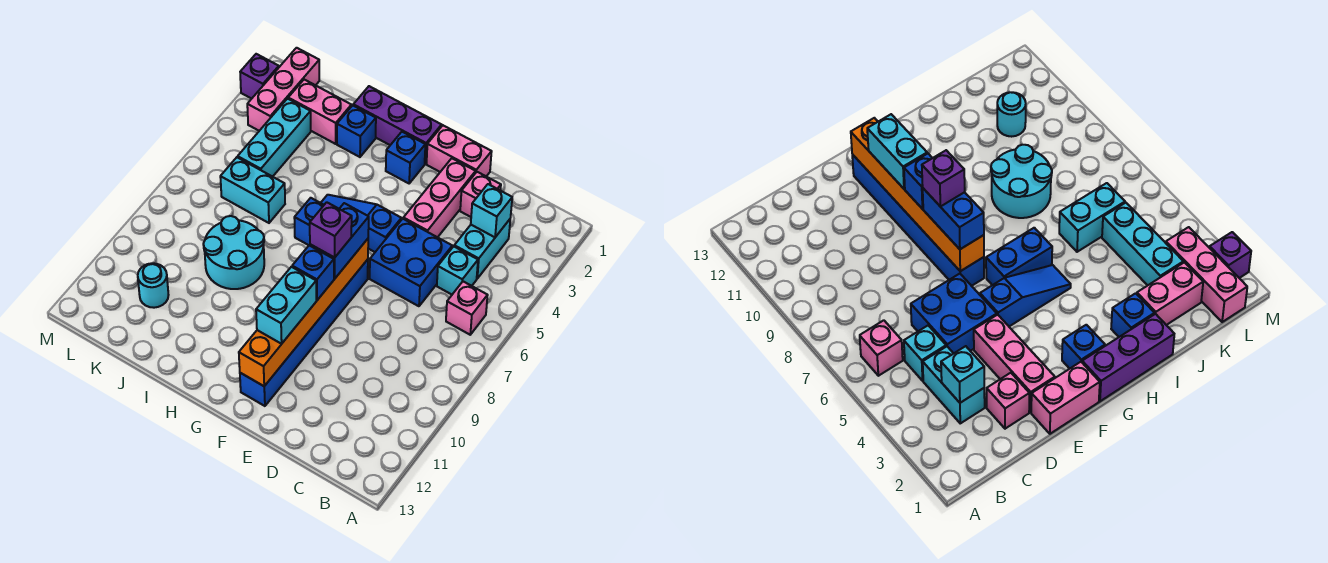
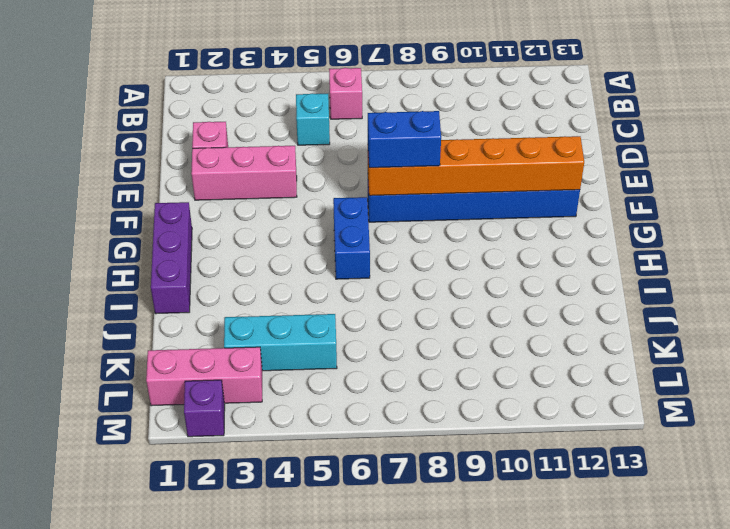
none -> cyan brick C3:C4 level 1
none -> blue brick D5:E6 level 1
none -> pink brick E1:F1 level 1

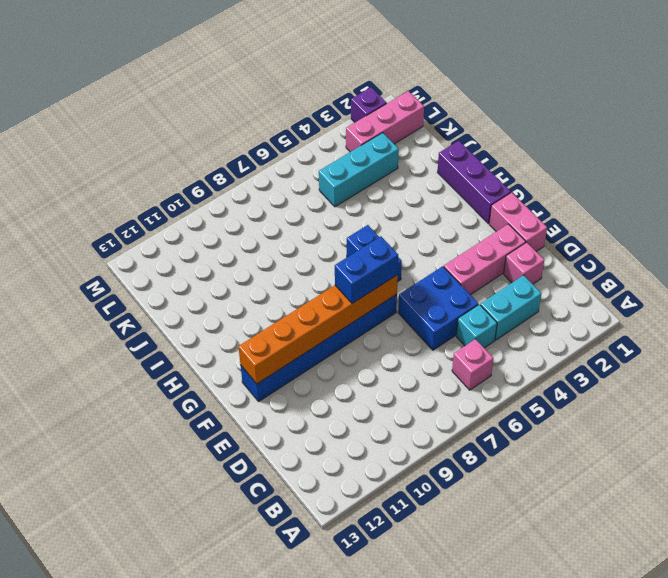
none -> blue slope F5:H5 level 1 top F
none -> blue brick G2 level 1
none -> blue brick I2 level 1

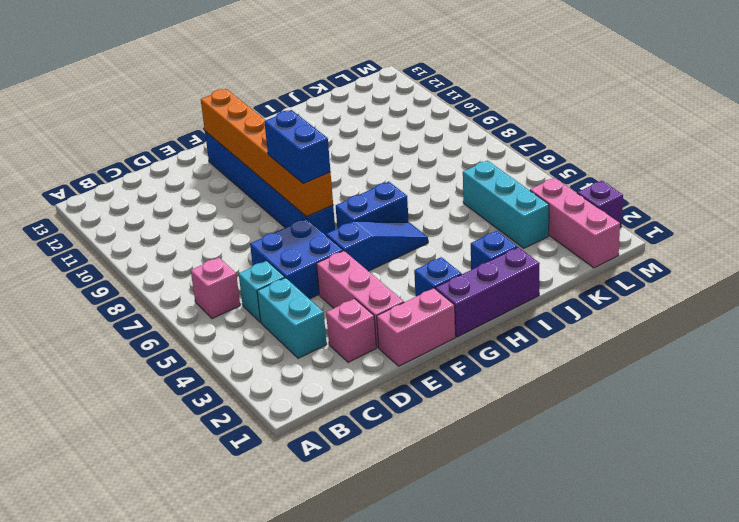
none -> cyan round brick I8:J9 level 1
none -> pink brick J2:K2 level 1
none -> cyan brick J6:K6 level 1

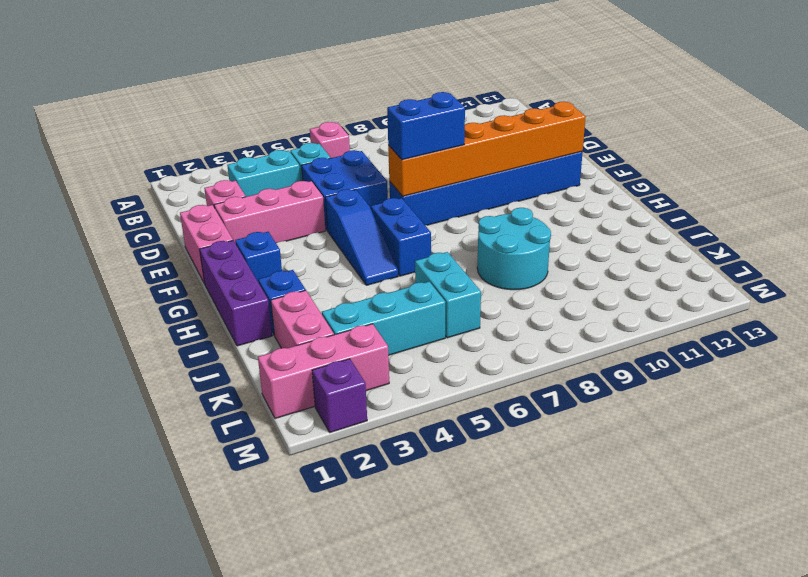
none -> cyan round brick K11 level 1
none -> cyan brick C3 level 2
none -> blue brick F9 level 3

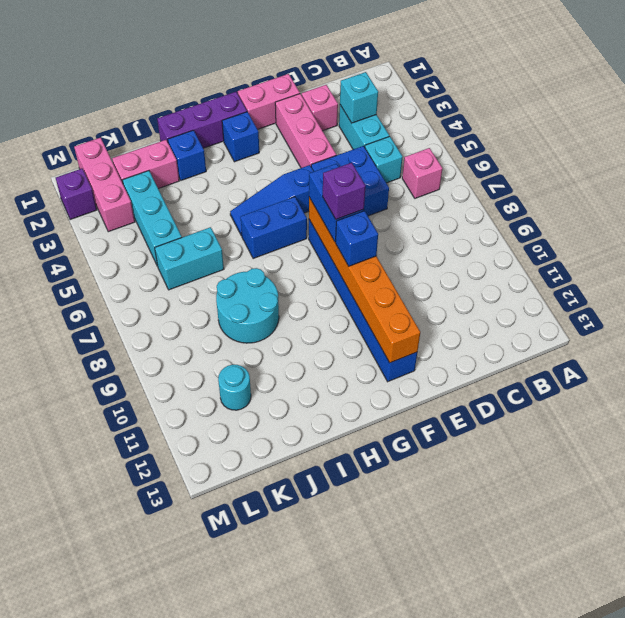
none -> cyan brick F10:F11 level 3

